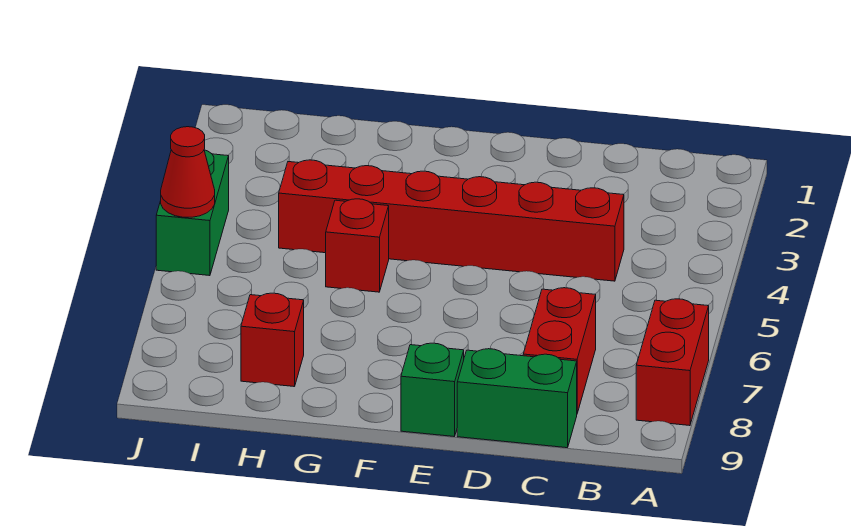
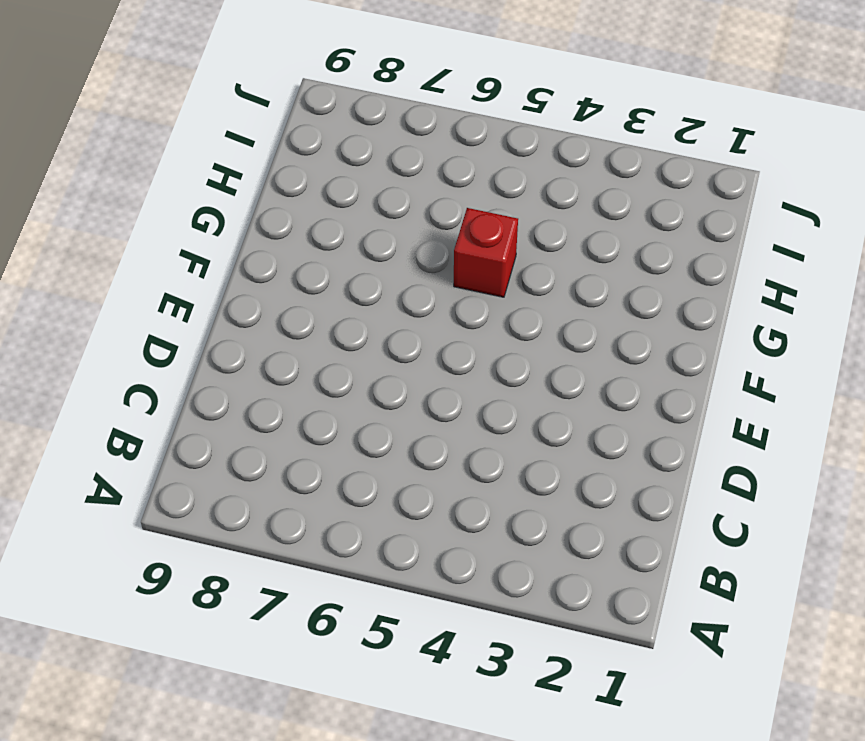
none -> red brick A7:A8 level 1
none -> red brick C4:H4 level 1

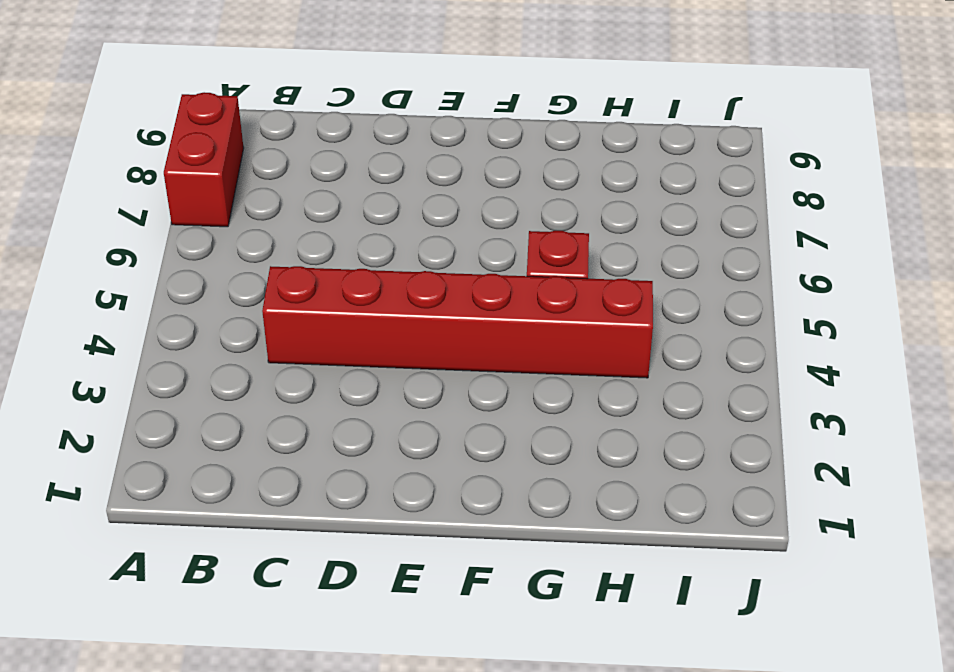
none -> red brick C7:C8 level 1
none -> green brick C9:D9 level 1

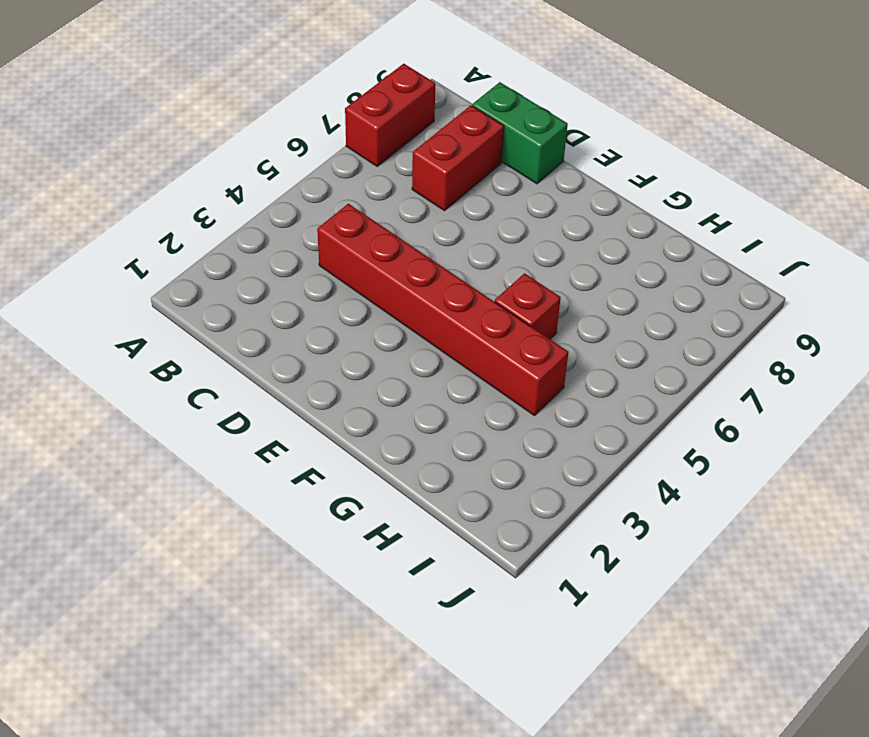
none -> green brick E9 level 1
none -> red brick H8 level 1

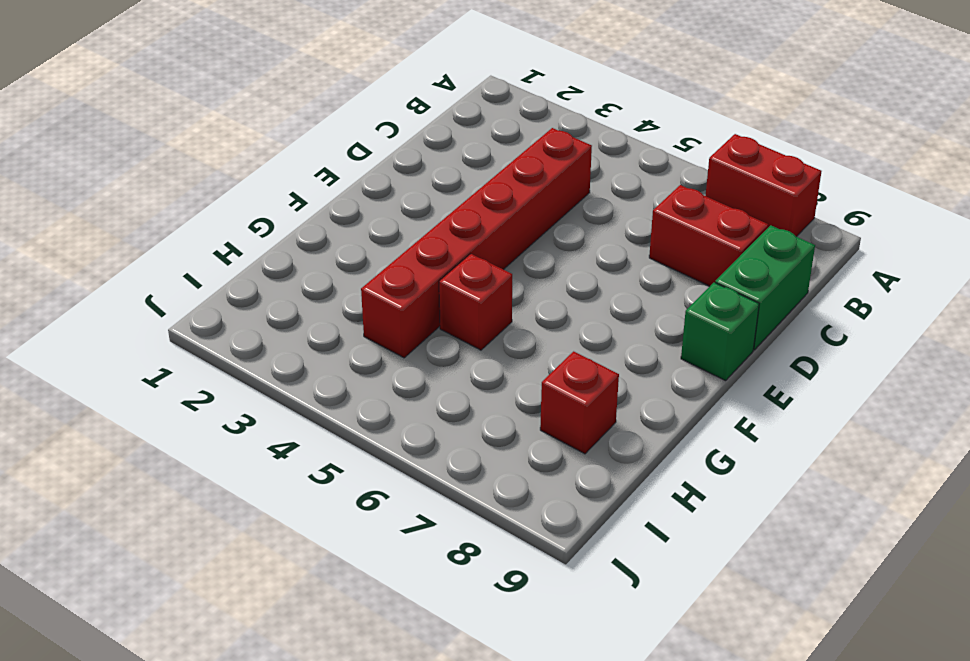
none -> green brick J4:J5 level 1
none -> red cone J5 level 2

